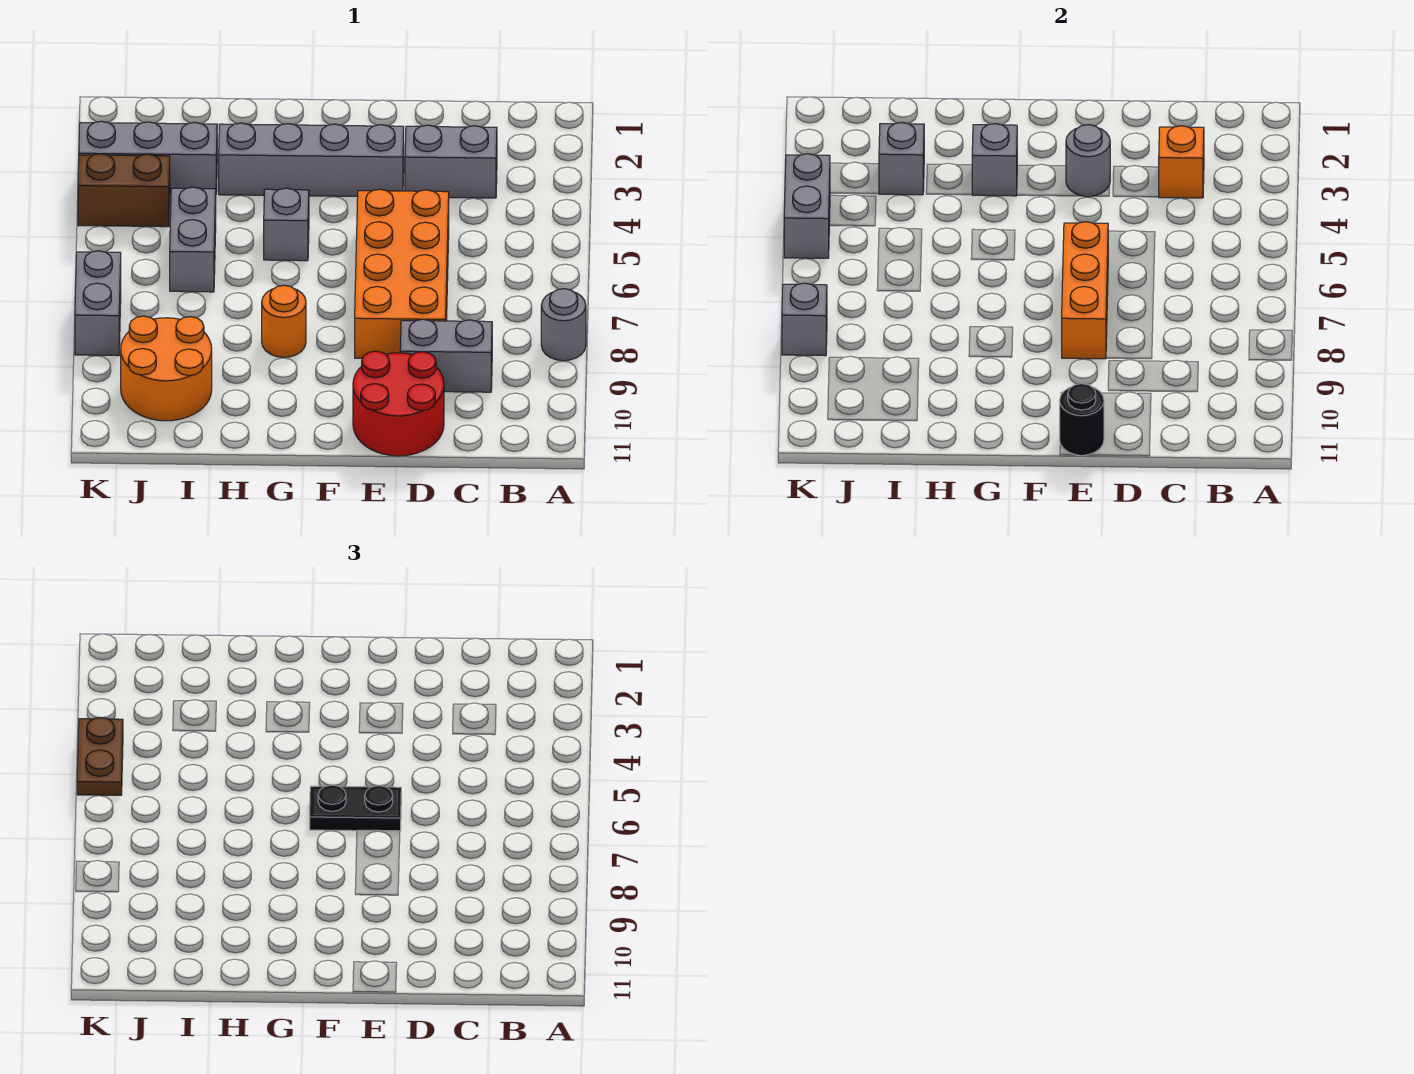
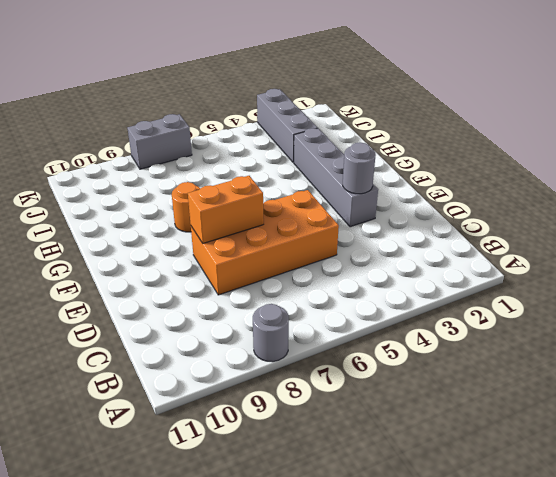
orange brick E7:E8 level 2 -> orange brick E6:E8 level 2
none -> grey brick C3:D3 level 1
none -> grey brick C9:D9 level 1
none -> red round brick D10:E11 level 1

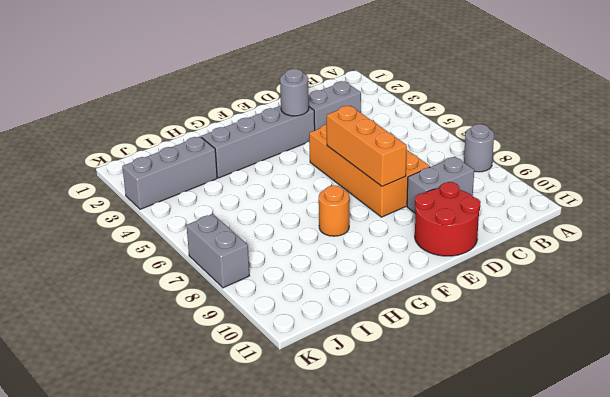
none -> grey brick G5 level 1
none -> grey brick I5:I6 level 1
none -> orange round brick I9:J10 level 1

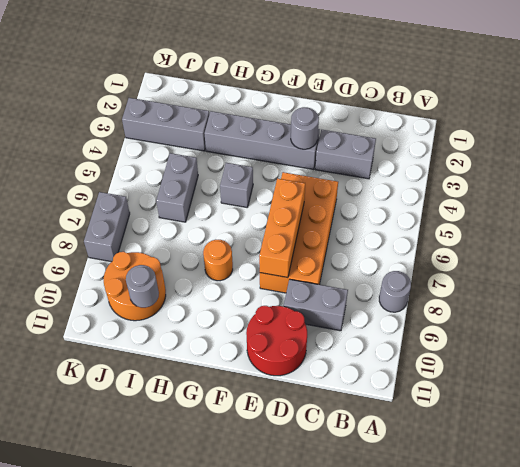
grey round brick I10 level 2 -> none
none -> brown brick J4:K4 level 1
none -> orange brick C3 level 2
none -> black round brick E11 level 2

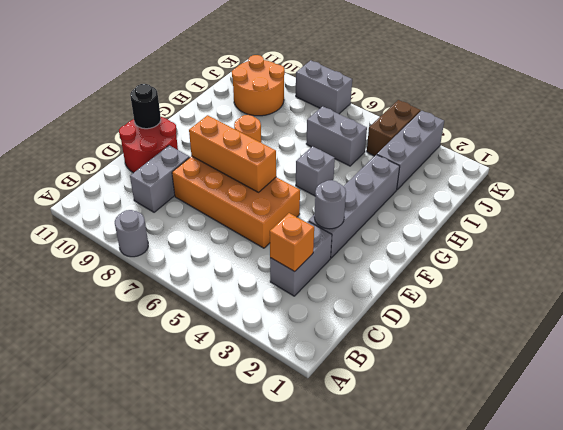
none -> grey brick G3 level 2
none -> grey brick I3 level 2
none -> grey brick K4:K5 level 2

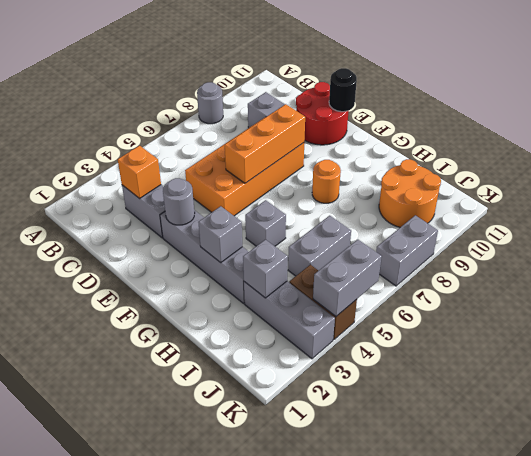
none -> grey brick K8 level 2
none -> black plate E6:F6 level 3
none -> brown plate K4:K5 level 3

